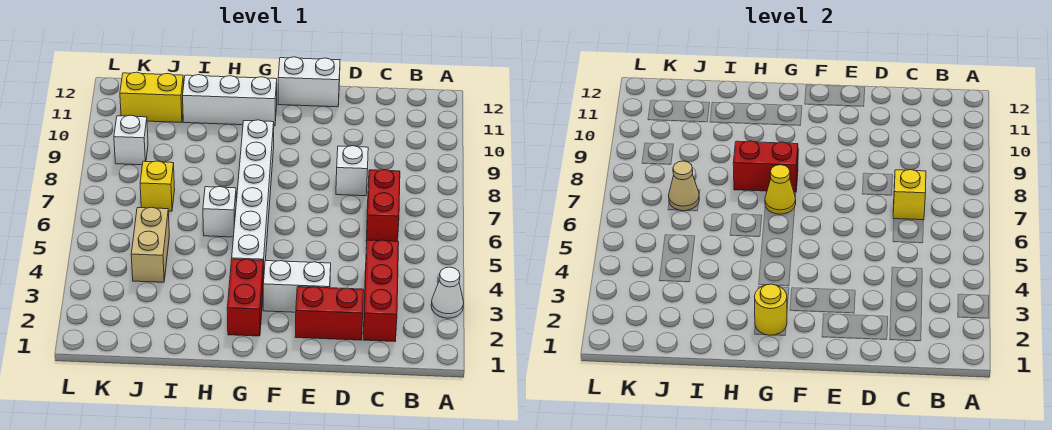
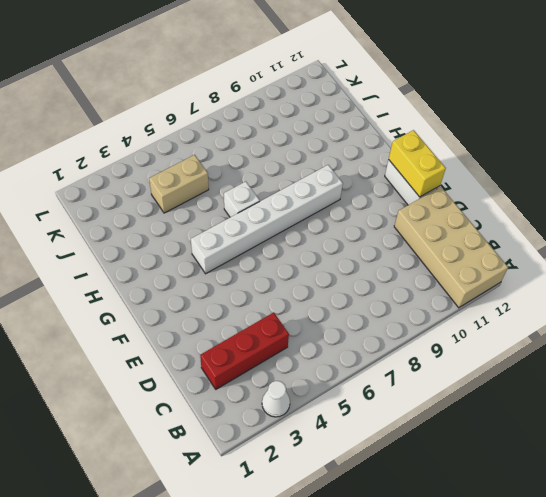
tan brick A11:D12 level 1 -> none
yellow brick E12:F12 level 2 -> yellow brick J11:K11 level 1
none -> red brick C6:C7 level 1
none -> red brick D2:E2 level 1
none -> white brick D8 level 1

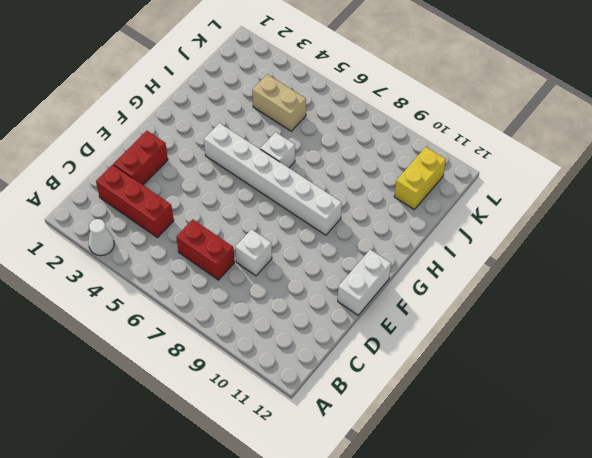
none -> white brick E3:F3 level 1
none -> red brick G2:G3 level 1
none -> white brick G11:I11 level 1

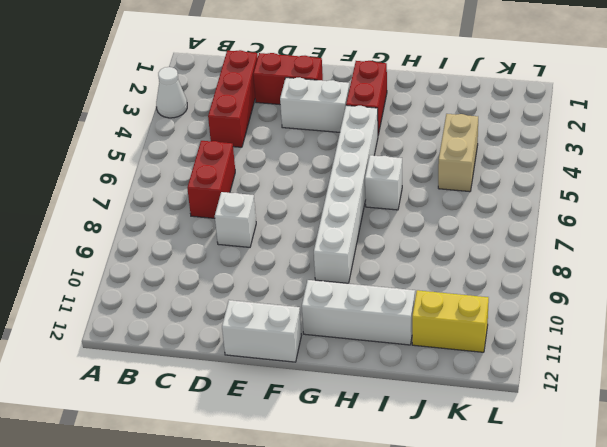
none -> yellow brick J7 level 1
none -> white brick K9 level 1
none -> yellow brick C7 level 2

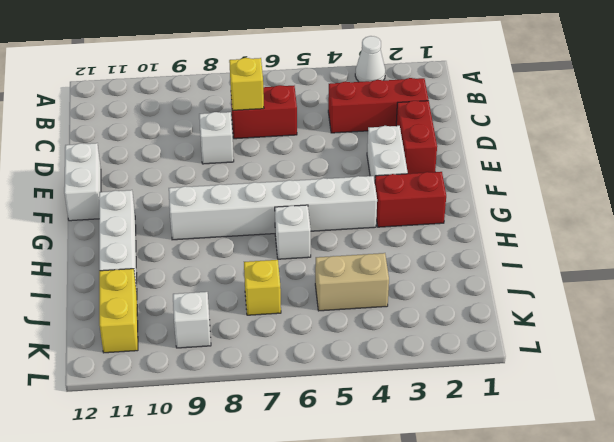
none -> yellow round brick G2 level 2
none -> yellow cone G7 level 2
none -> red brick G8:H8 level 2

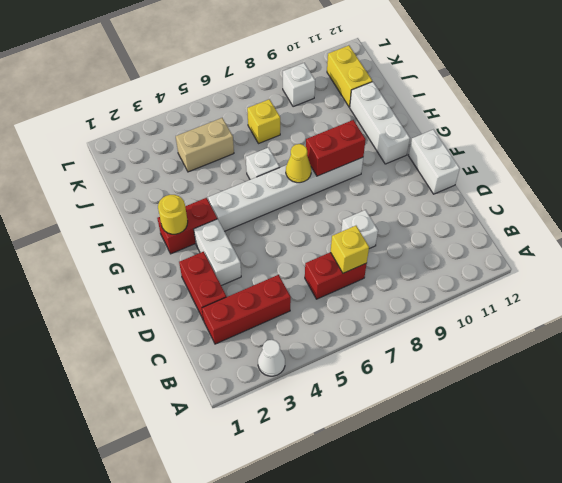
red brick G8:G9 level 2 -> red brick G8:H8 level 2
none -> tan cone J7 level 2

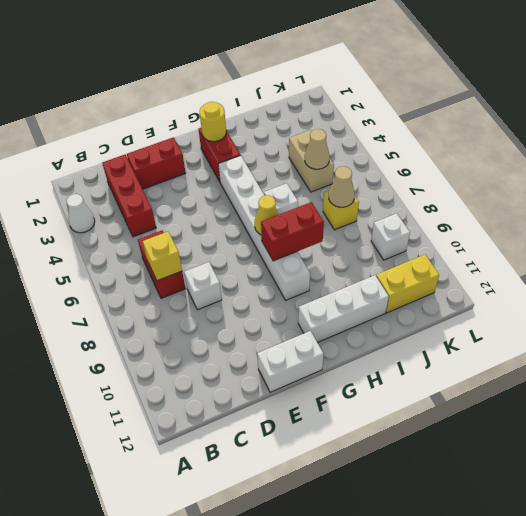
tan cone J5 level 2 -> none
none -> white brick E3:F3 level 1

